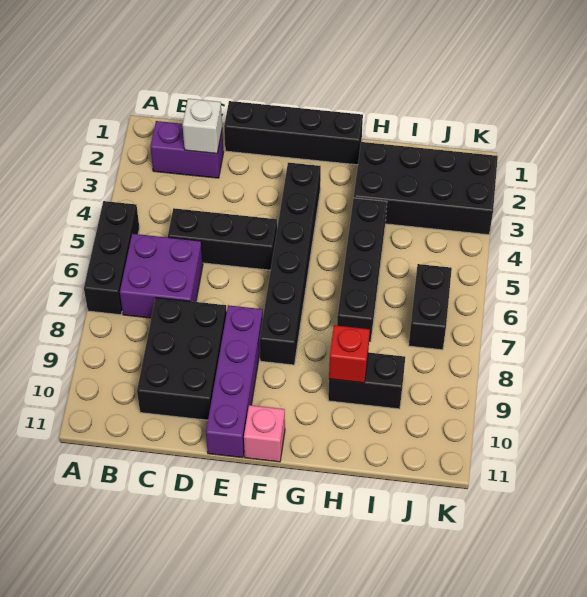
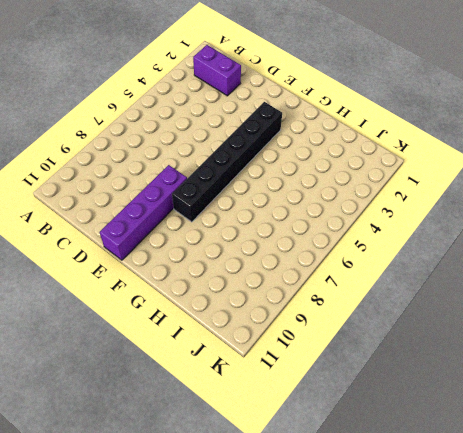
none -> black brick A5:A7 level 1
none -> purple brick B6:C7 level 1
none -> black brick C5:E5 level 1

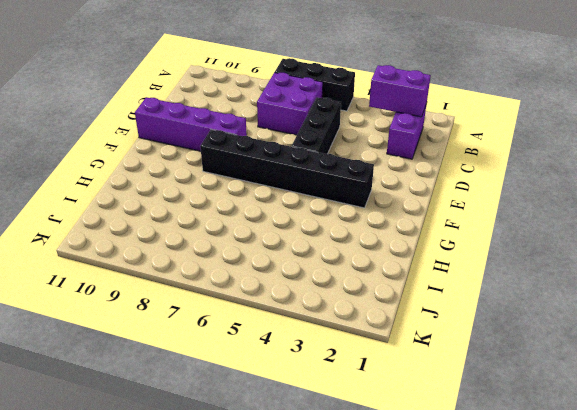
purple brick B2:B3 level 2 -> none
none -> black brick C8:D10 level 1
none -> black brick D1:G1 level 1
none -> pink brick F11 level 1

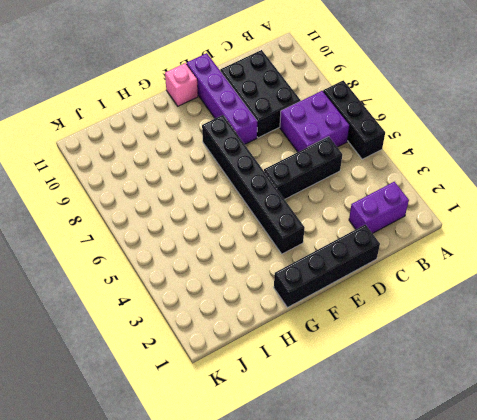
none -> black brick H2:K3 level 1
none -> black brick H4:H7 level 1
none -> black brick H9:I9 level 1

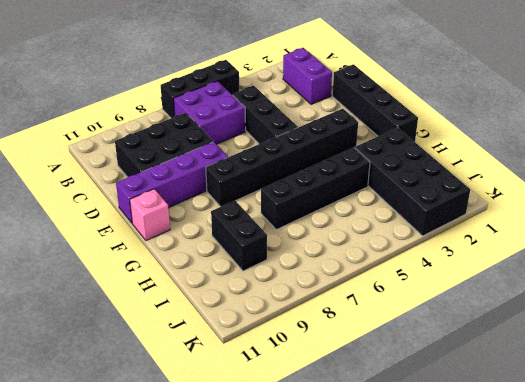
none -> black brick J6:J7 level 1
none -> white brick C2 level 2
none -> red brick H9 level 2

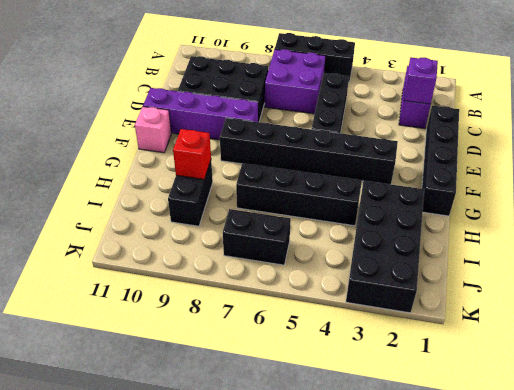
purple brick C2 level 2 -> white brick C2 level 2

